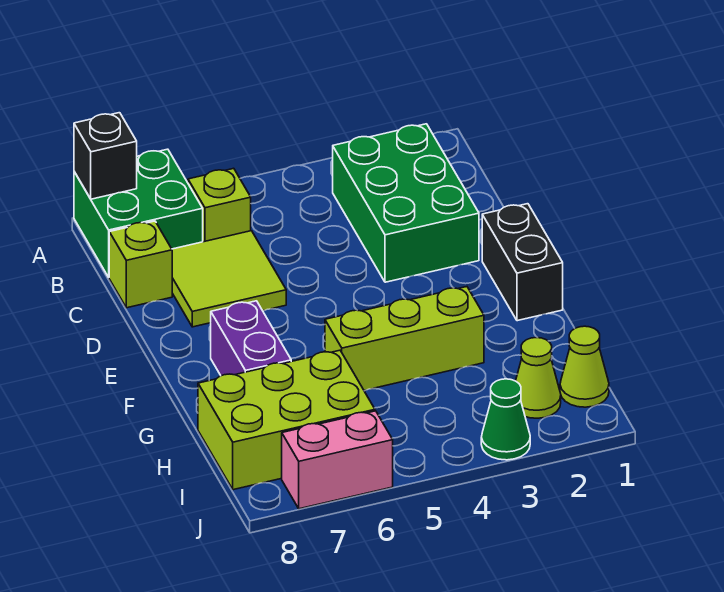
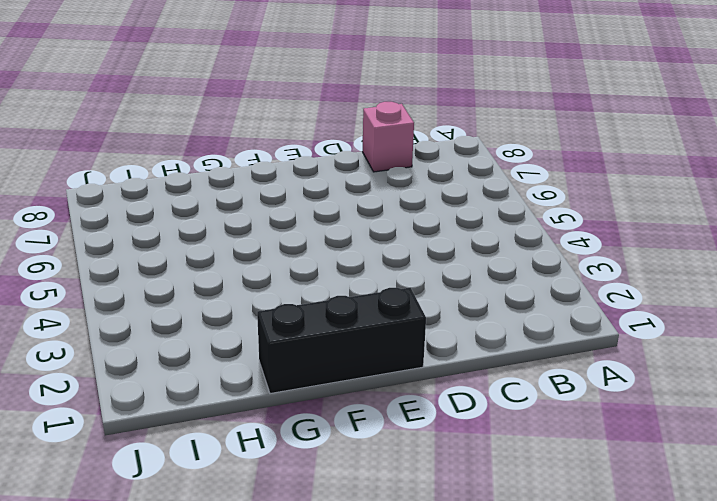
pink brick C8 level 1 -> lime brick C8 level 1
black brick E1:G1 level 1 -> black brick E1:F1 level 1
none -> green brick A7:B8 level 1
none -> green brick B2:D3 level 1
none -> lime brick B6 level 1

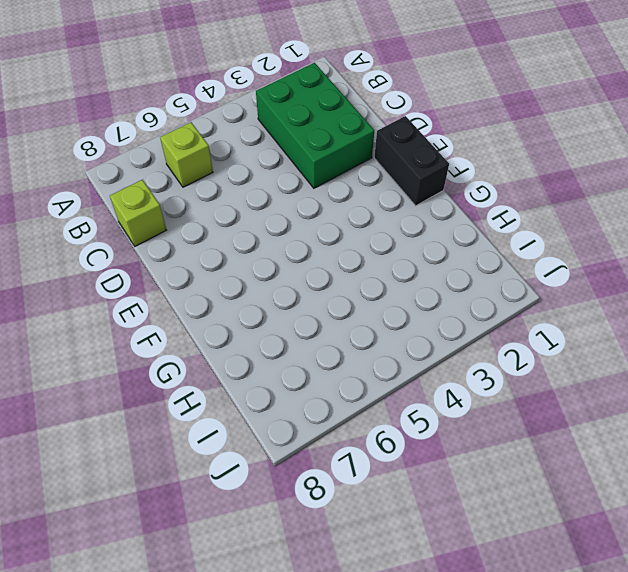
none -> green brick A7:B8 level 1
none -> lime tile C6:D7 level 1
none -> purple brick F7:G7 level 1

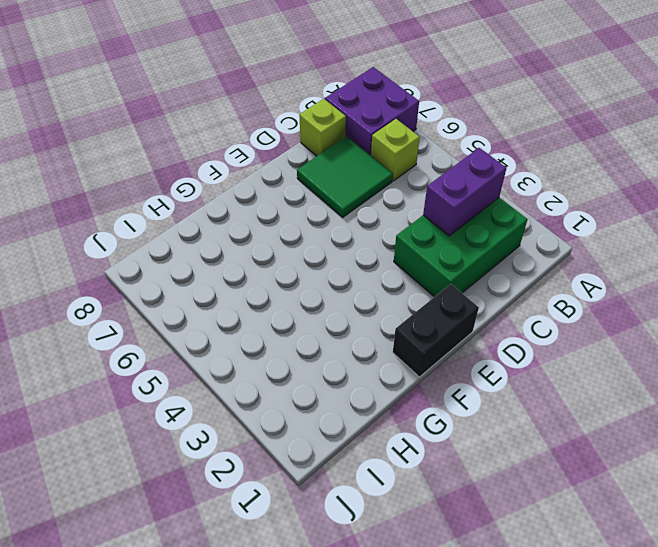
purple brick A7:B8 level 1 -> green brick A7:B8 level 1
purple brick B3:C3 level 2 -> purple brick F7:G7 level 1
green tile C6:D7 level 1 -> lime tile C6:D7 level 1
none -> lime brick G3:G5 level 1
none -> lime brick H6:I8 level 1
none -> lime cone I1 level 1

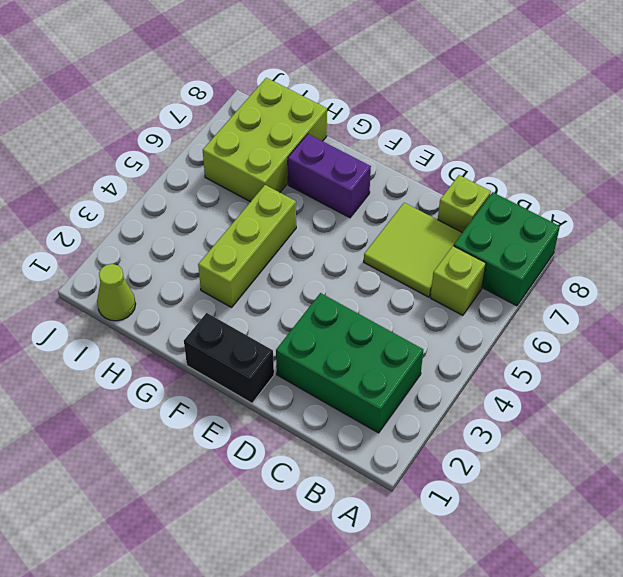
none -> lime cone I2 level 1
none -> green cone J3 level 1
none -> pink brick J6:J7 level 1

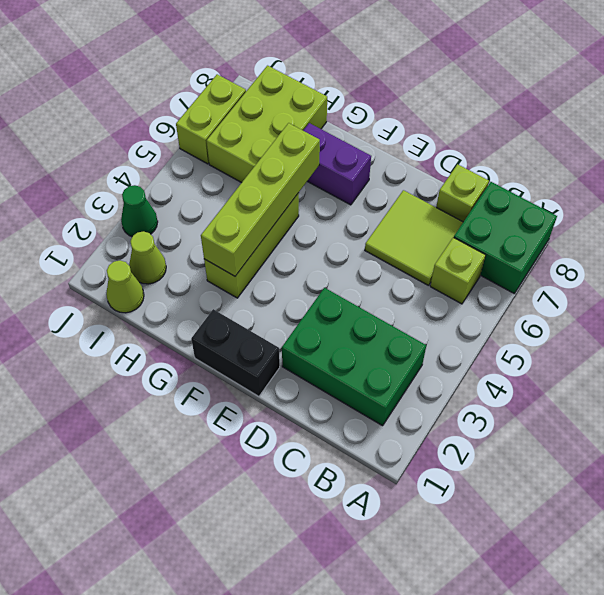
lime brick G3:G6 level 2 -> none
lime brick J6:J7 level 1 -> pink brick J6:J7 level 1
none -> black brick A8 level 2

